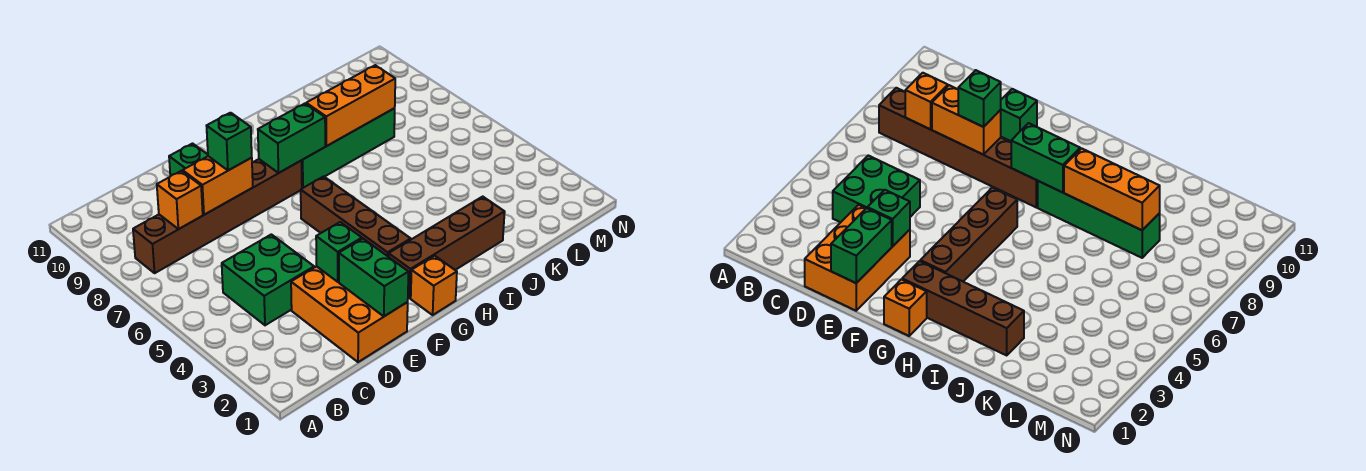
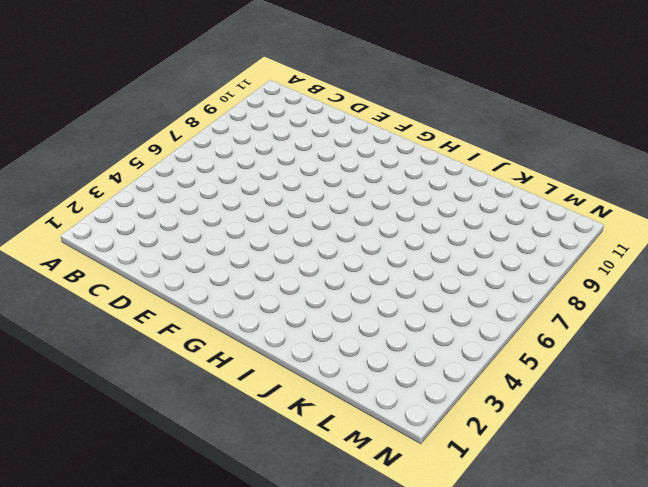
none -> brown brick B8:G8 level 1
none -> green brick C4:D5 level 1
none -> orange brick D1:E3 level 1

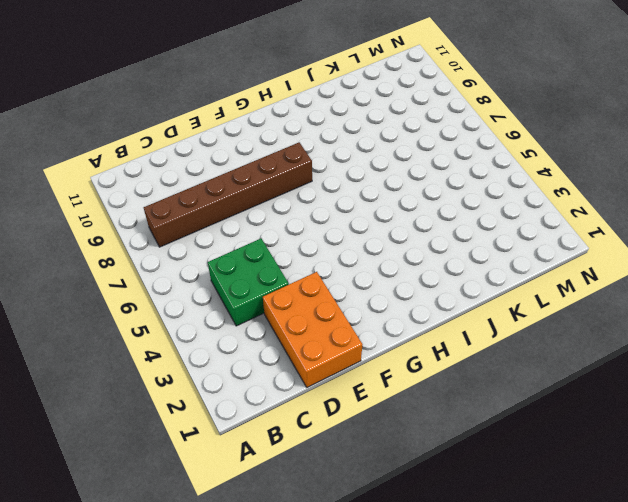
none -> green brick E10 level 1
none -> orange brick G1 level 1
none -> brown brick G2:J2 level 1

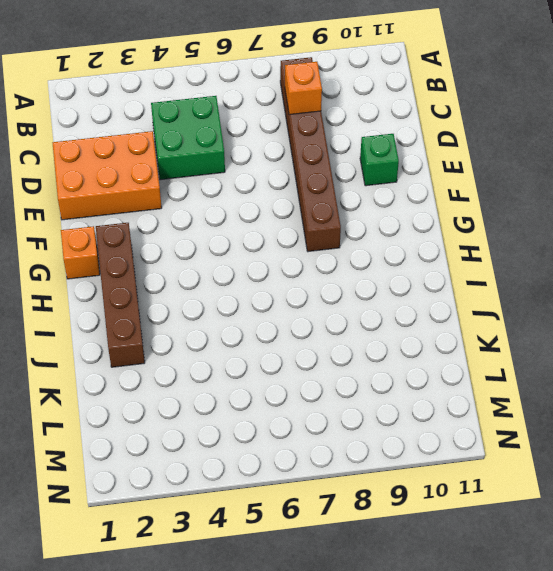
none -> brown brick G3:G6 level 1
none -> green brick H8:K8 level 1
none -> orange brick D8:E8 level 2

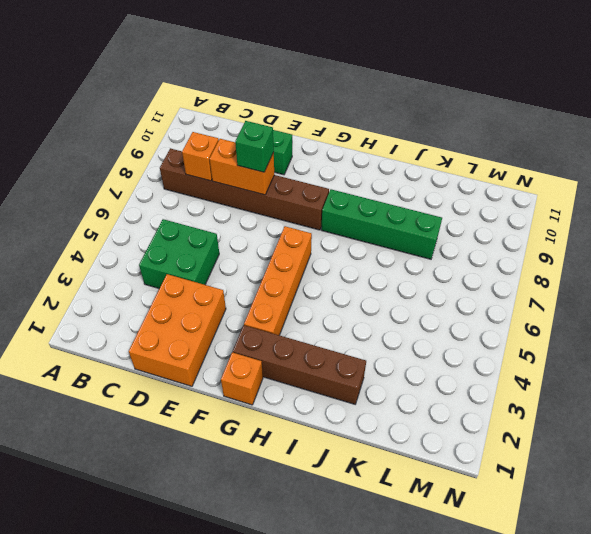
orange brick G3:G6 level 1 -> brown brick G3:G6 level 1
none -> green brick E1:E2 level 2
none -> green brick E3 level 2
none -> green brick G8:H8 level 2

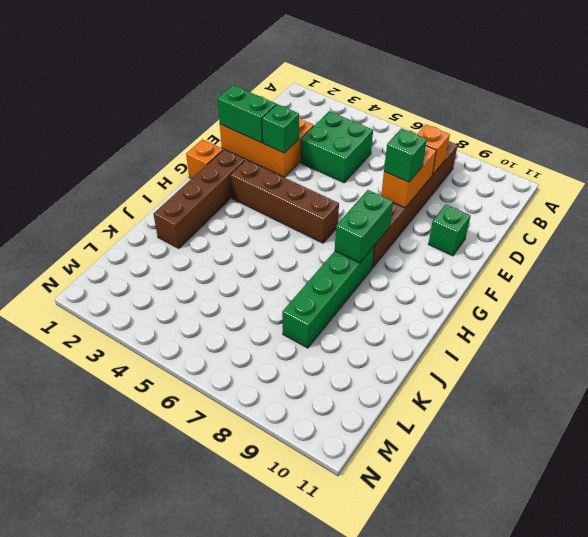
none -> orange brick I8:K8 level 2

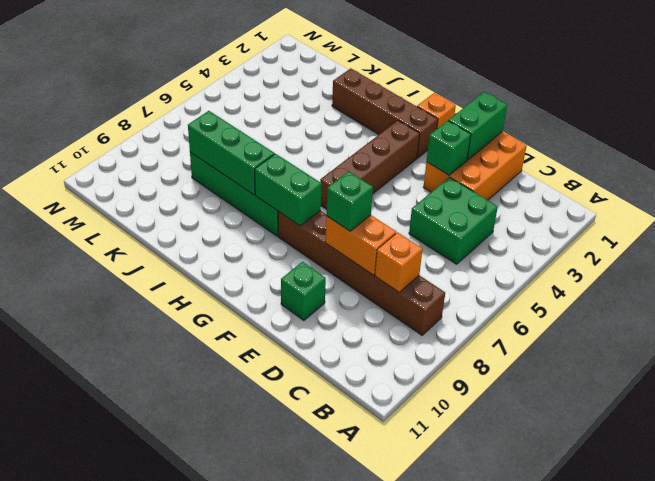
green brick I8:K8 level 2 -> orange brick I8:K8 level 2

